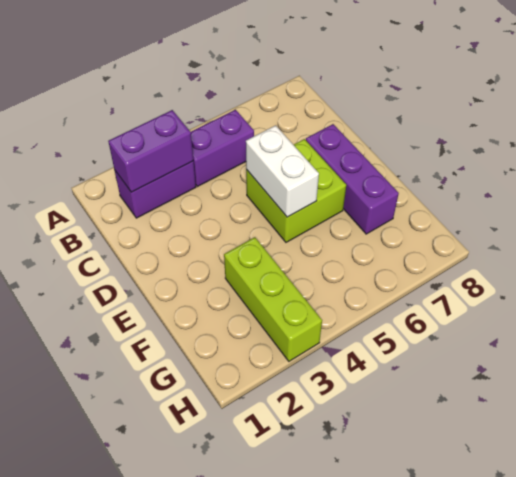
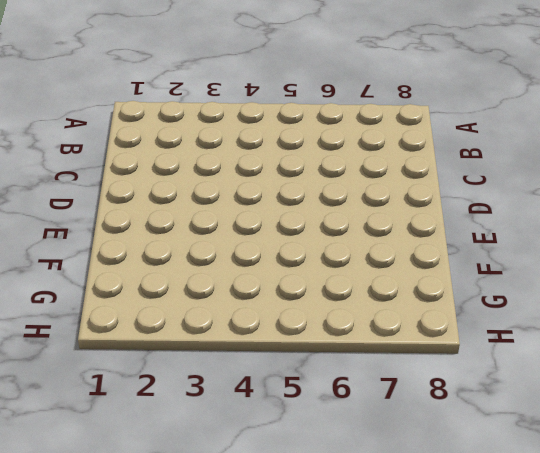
none -> purple brick B2:B3 level 1
none -> purple brick B4:B5 level 1

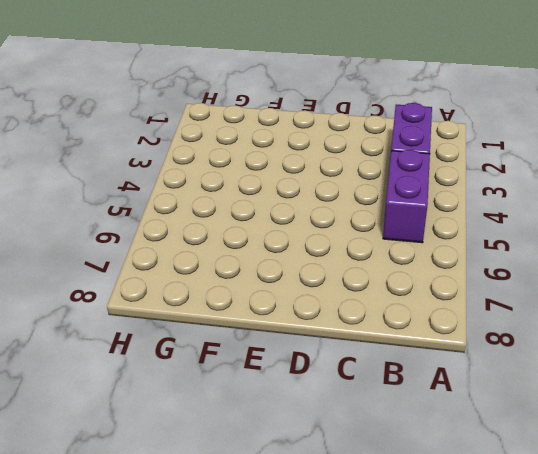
none -> lime brick D5:E6 level 1
none -> purple brick D7:F7 level 1

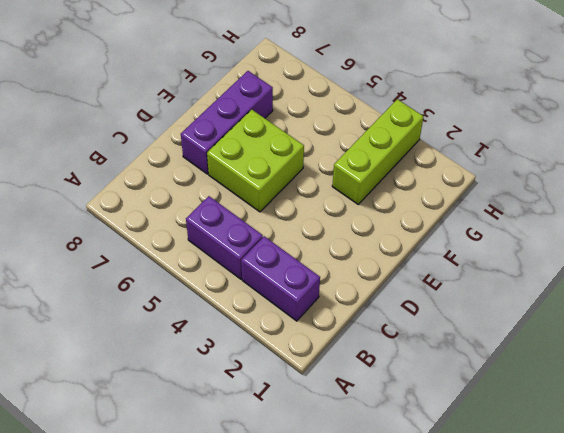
none -> purple brick B2:B3 level 2
none -> white brick D5:E5 level 2

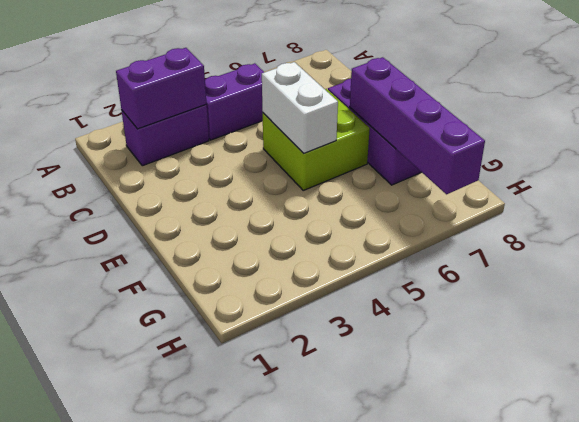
purple brick E7:H7 level 2 -> none
none -> lime brick F3:H3 level 1

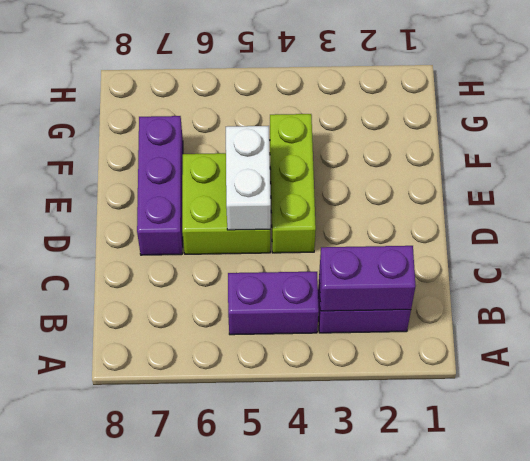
lime brick D4:F4 level 1 -> lime brick F3:H3 level 1

